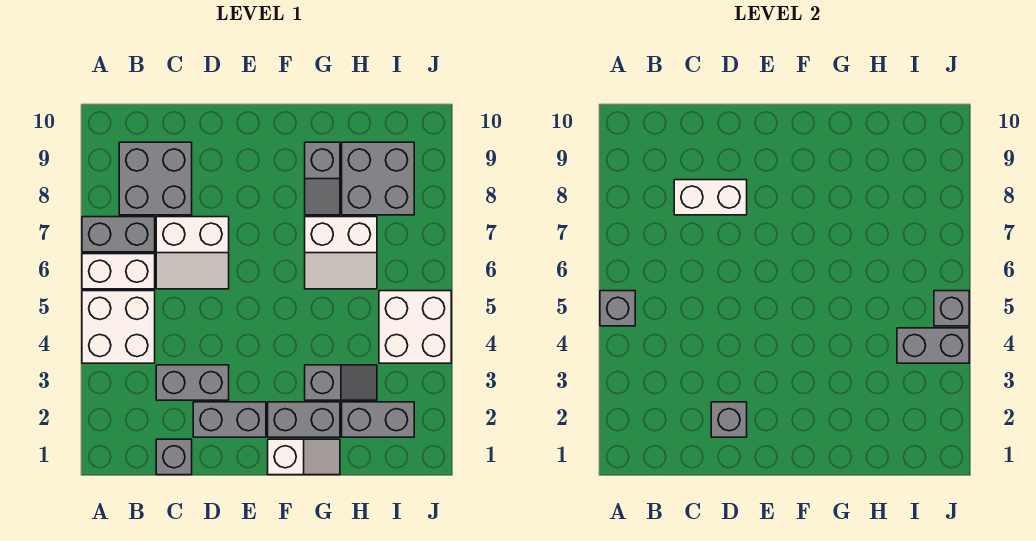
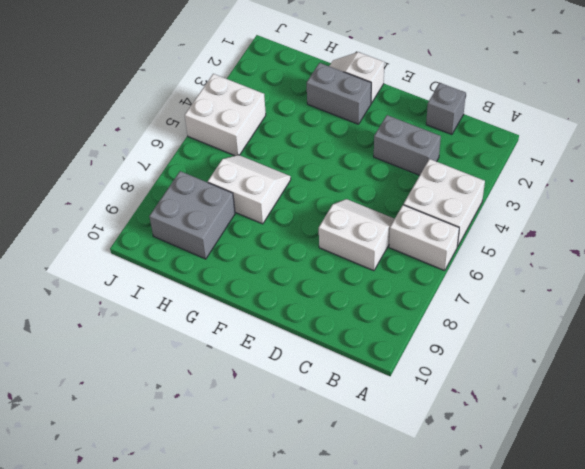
none -> grey brick A7:B7 level 1
none -> grey brick B8:C9 level 1
none -> grey brick D2:E2 level 1

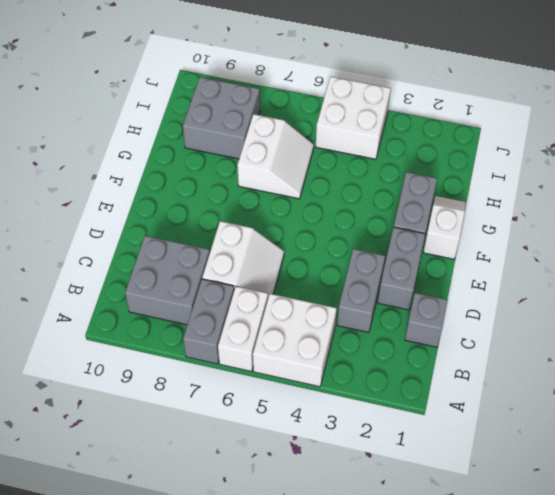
none -> grey slope G3:H3 level 1 top G
none -> grey slope G8:G9 level 1 top 9
none -> grey brick H2:I2 level 1

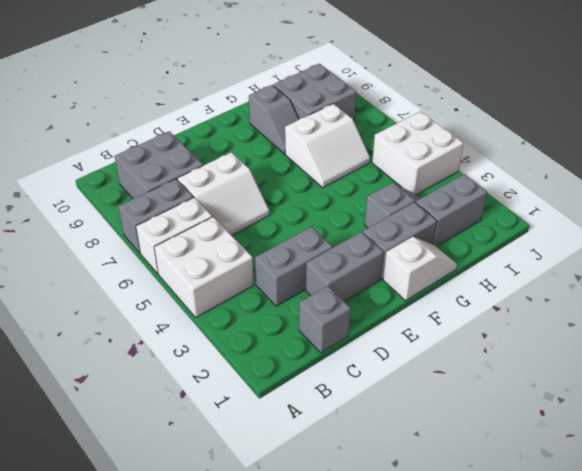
none -> grey brick A5 level 2
none -> white brick C8:D8 level 2
none -> grey brick D2 level 2

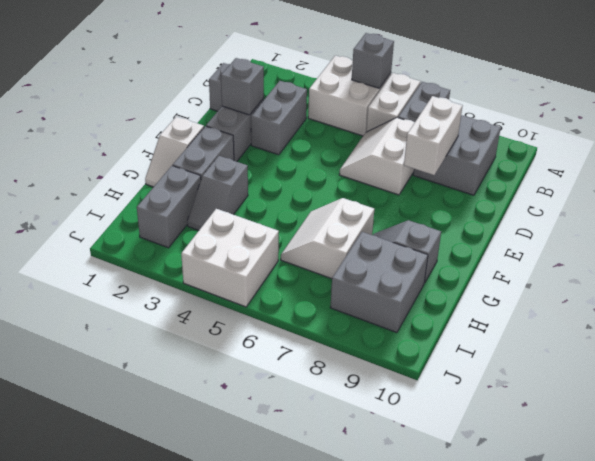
none -> grey brick I4:J4 level 2
none -> grey brick J5 level 2

